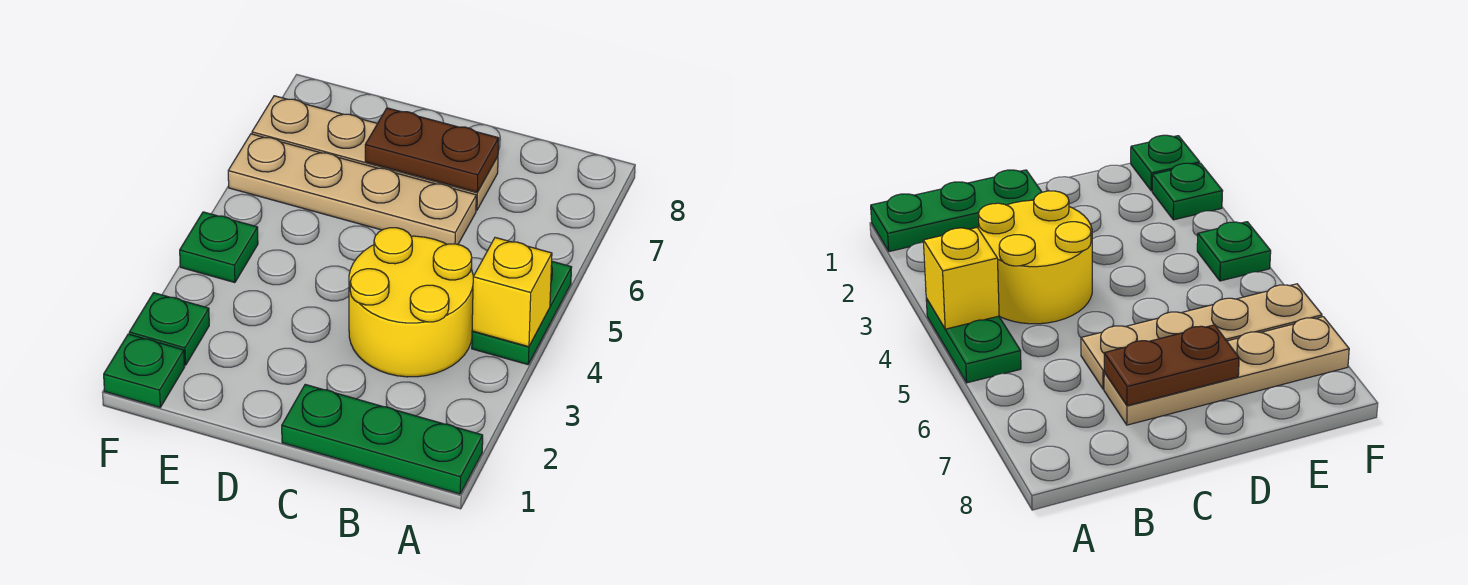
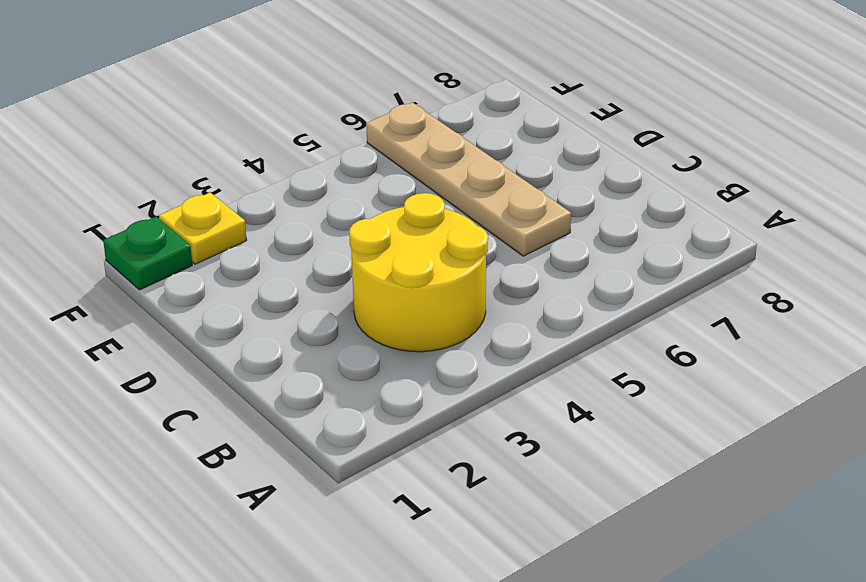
yellow plate F2 level 1 -> green plate F2 level 1
none -> green plate A1:C1 level 1
none -> green plate A4:A5 level 1

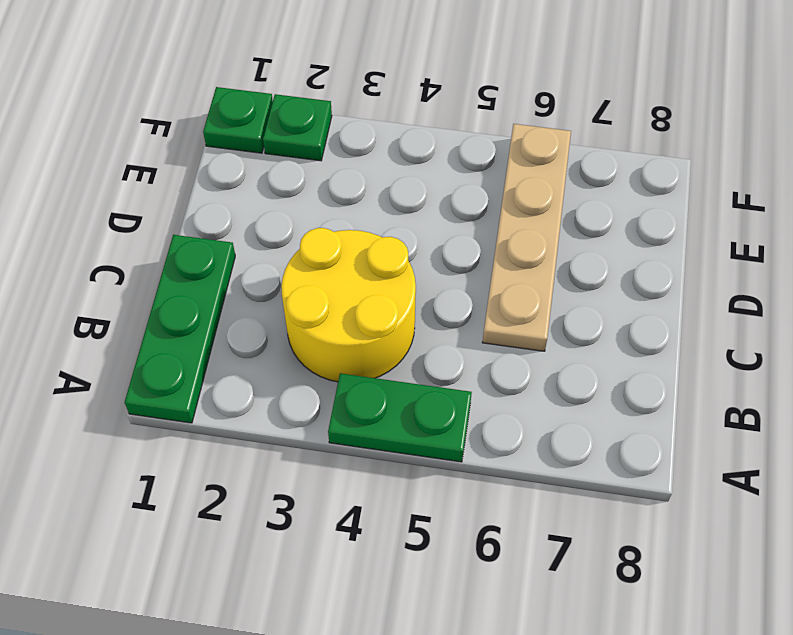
none -> tan plate C7:F7 level 1
none -> green plate F4 level 1

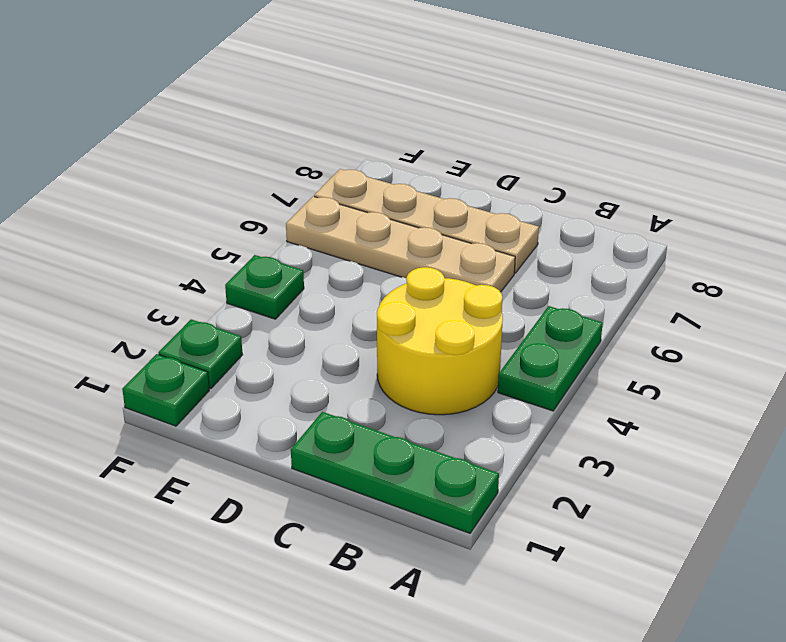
none -> yellow brick A4 level 2
none -> brown plate C7:D7 level 2

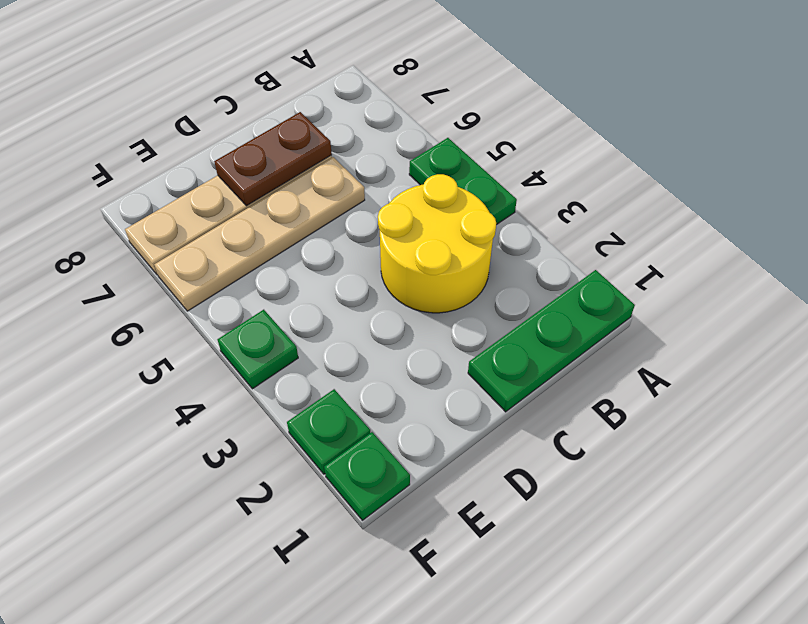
none -> yellow brick A4 level 2

